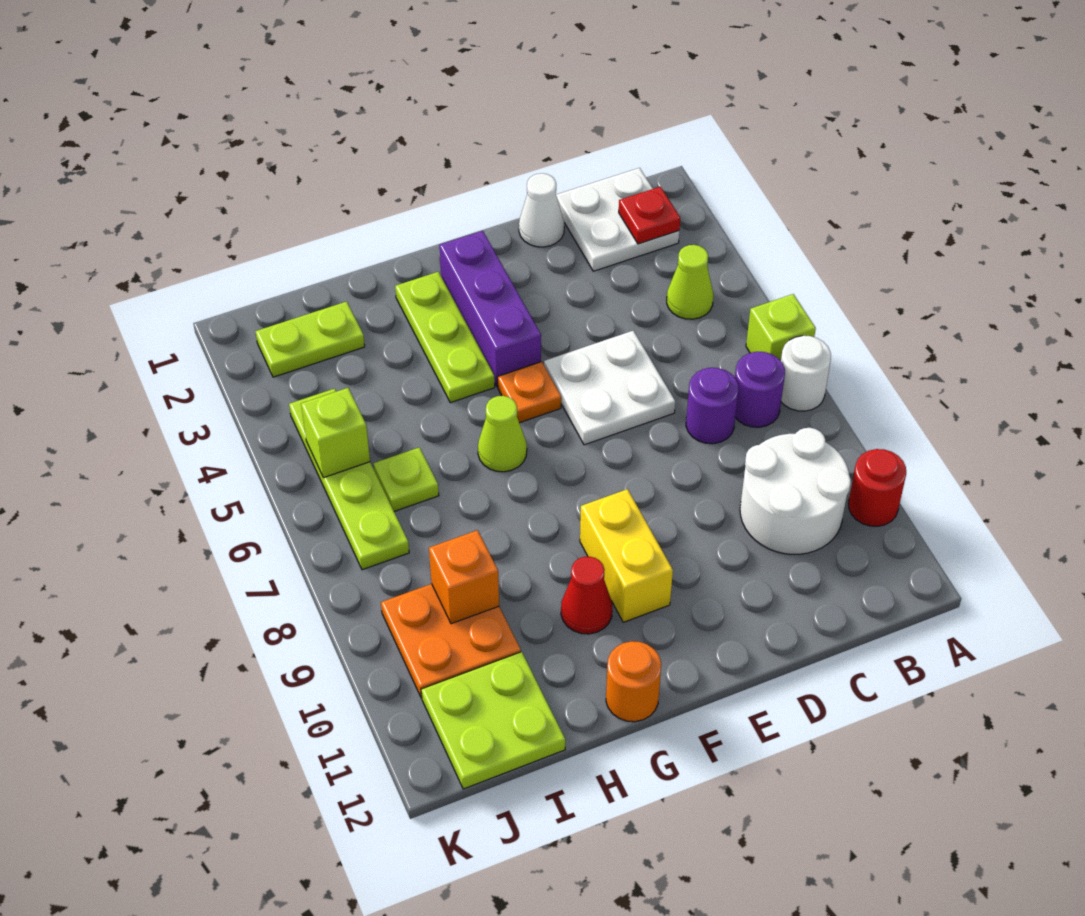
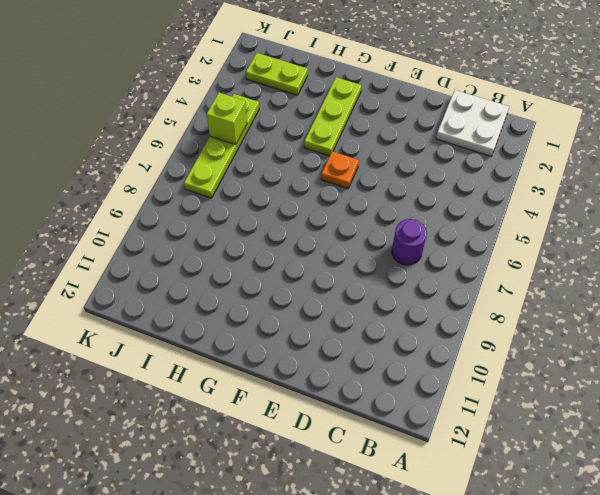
none -> lime brick A6 level 1
none -> white round brick A7 level 1
none -> red round brick A10 level 1

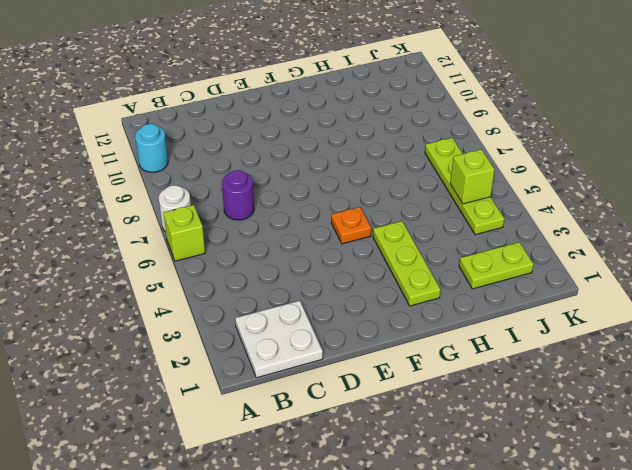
cyan round brick A10 level 1 -> red round brick A10 level 1
none -> lime cone B4 level 1
none -> purple round brick B7 level 1
none -> white round brick B9:C10 level 1

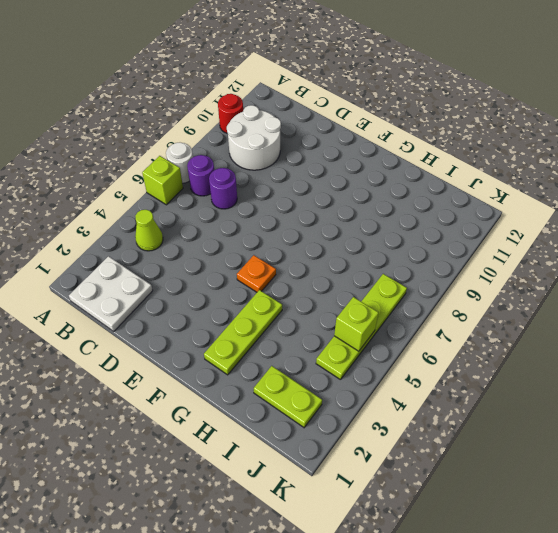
none -> white cone D1 level 1
none -> white plate D5:E6 level 1
none -> purple brick F2:F4 level 1

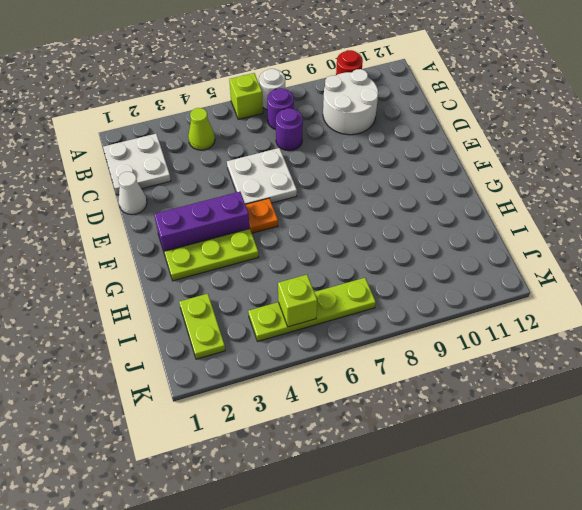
none -> yellow brick F9:F10 level 1
none -> lime cone G6 level 1
none -> red cone G10 level 1

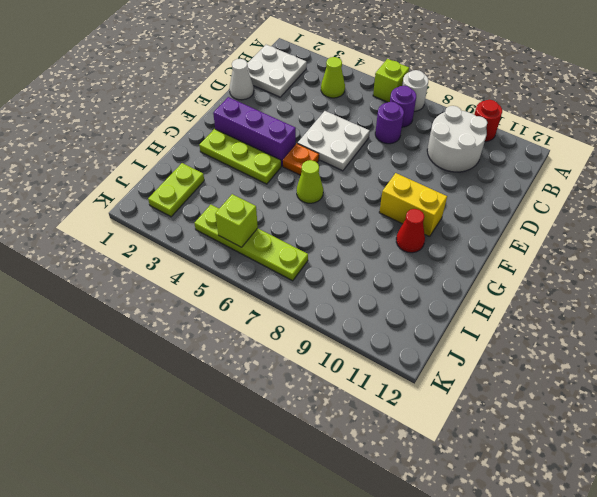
none -> orange round brick G12 level 1
none -> lime plate I6 level 1
none -> orange plate I9:J10 level 1

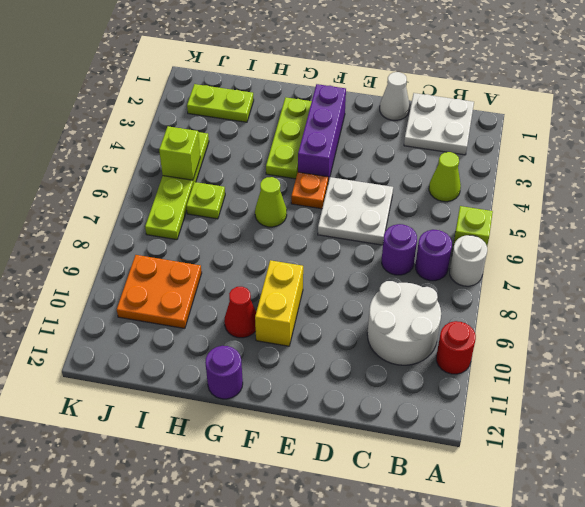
purple round brick G12 level 1 -> orange round brick G12 level 1
none -> lime plate I11:J12 level 1
none -> red plate B2 level 2
none -> orange brick I9 level 2

